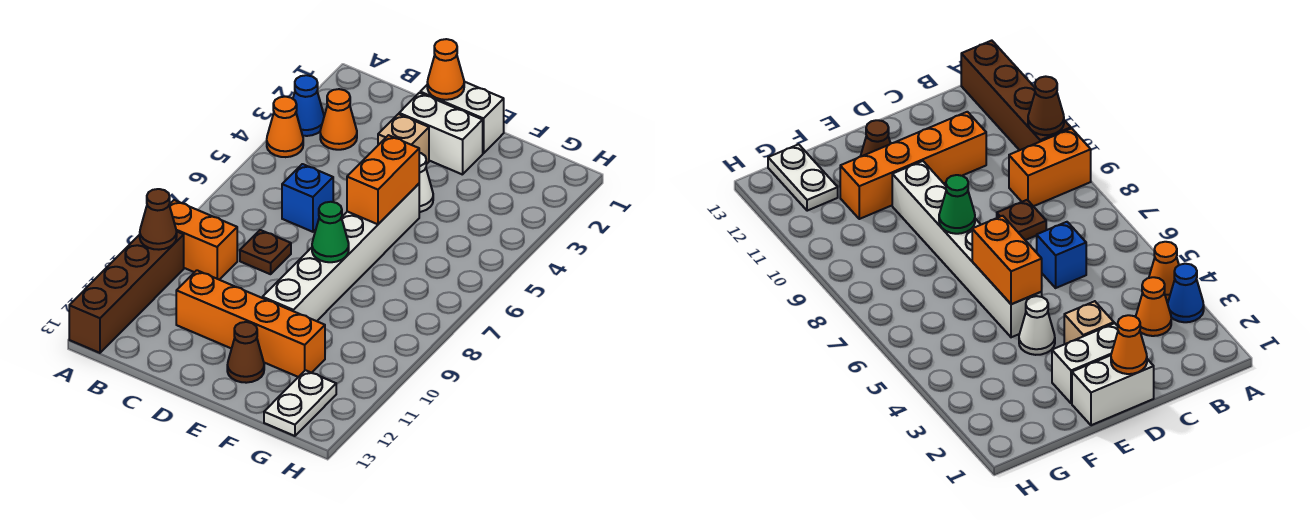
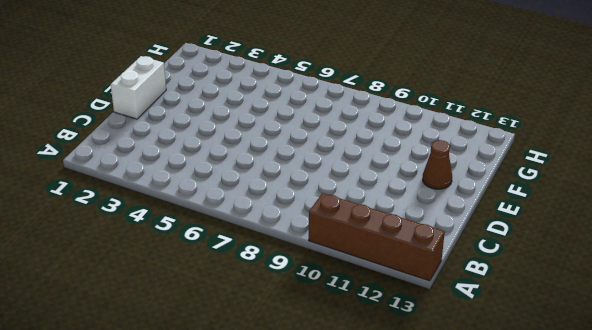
none -> blue cone A3 level 1
none -> orange cone A4 level 1
none -> orange brick A9:B9 level 1

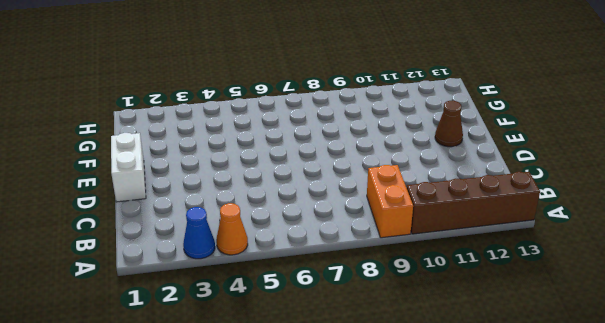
none -> orange cone B3 level 1
none -> blue brick C6 level 1
none -> brown plate C8 level 1

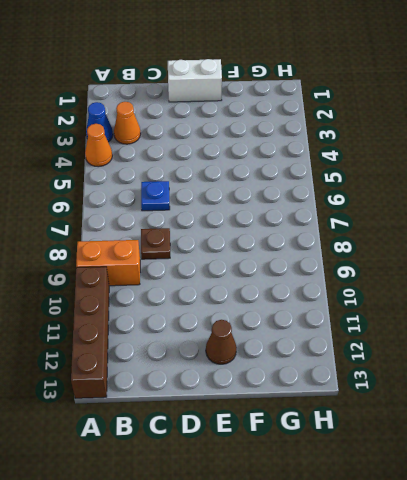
blue plate C6 level 1 -> blue brick C6 level 1
none -> orange brick C11:F11 level 1
none -> white brick D2:E2 level 1
none -> tan brick D3 level 1

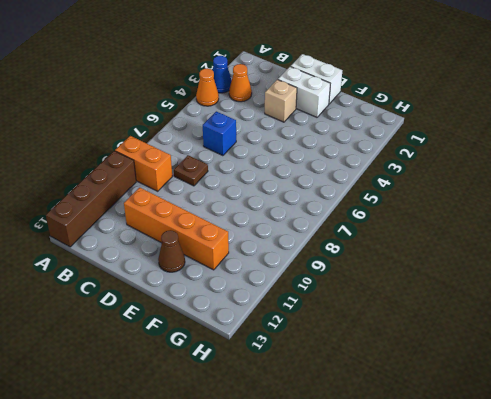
none -> white cone E4 level 1
none -> white brick E5:E10 level 1
none -> white plate G12:G13 level 1

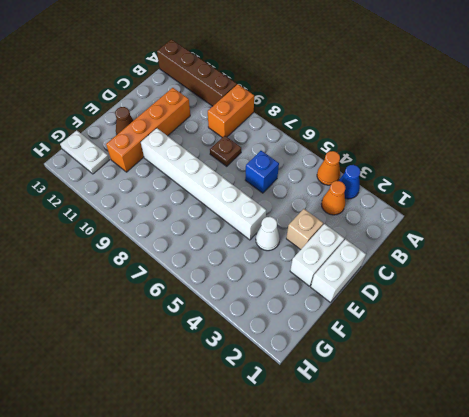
none -> brown cone A10 level 2
none -> orange cone D1 level 2
none -> orange brick E5:E6 level 2

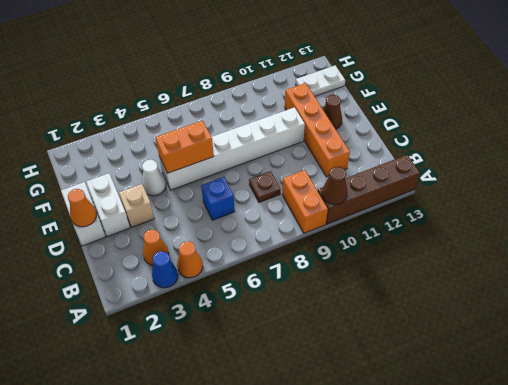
none -> green cone E8 level 2

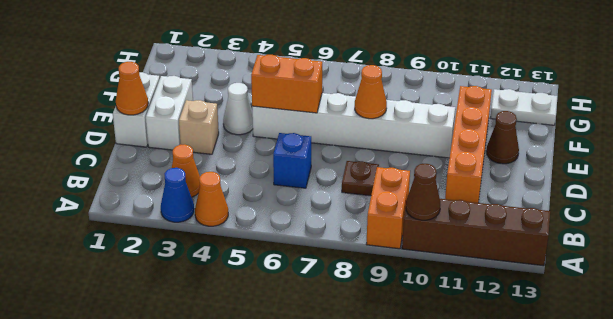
orange cone E8 level 2 -> green cone E8 level 2

